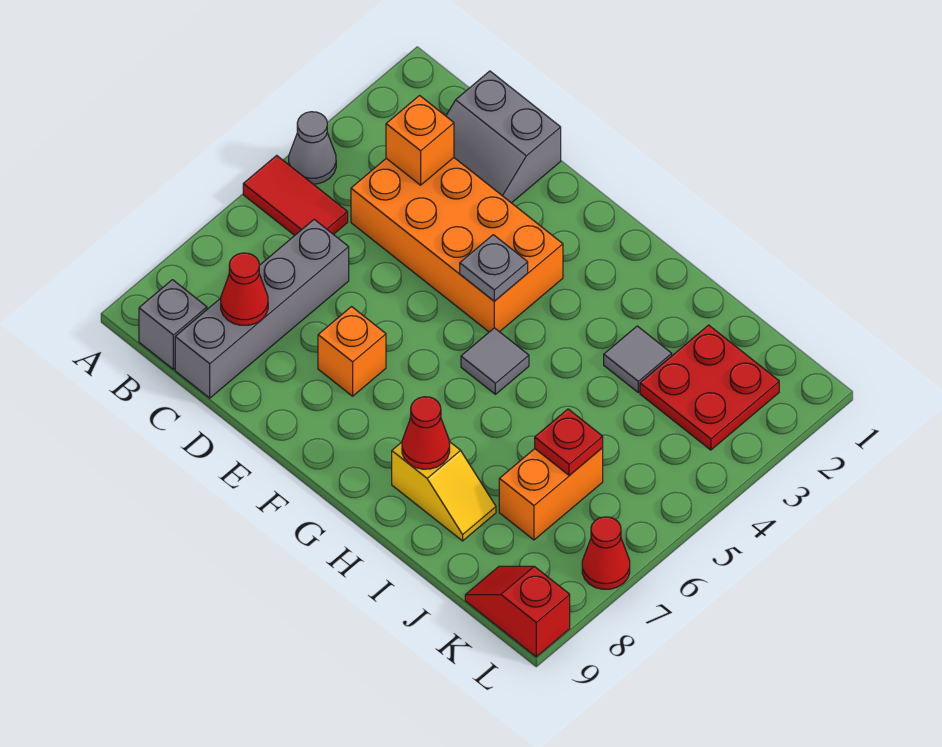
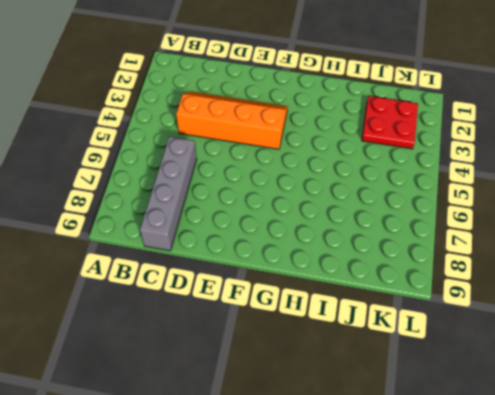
orange slope C3:F4 level 1 top 4 -> orange brick C3:F4 level 1
none -> grey cone A4 level 1
none -> red tile A5:B5 level 1
none -> grey brick B9 level 1

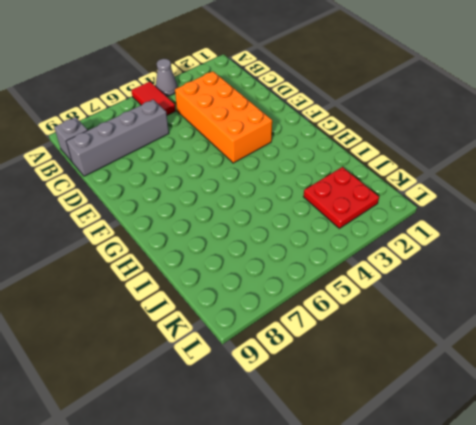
none -> grey slope C1:D2 level 1 top 1
none -> orange brick E7 level 1
none -> grey tile G5 level 1

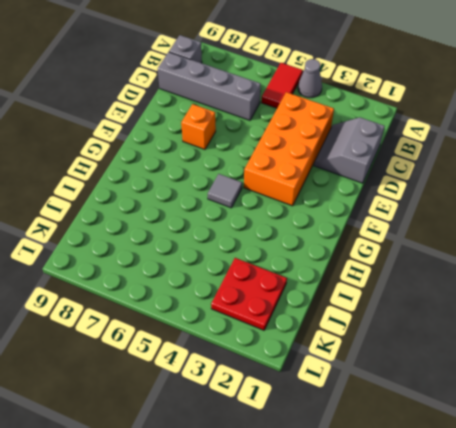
none -> yellow slope H8:I8 level 1 top H
none -> grey tile I3 level 1
none -> orange brick J6:J7 level 1

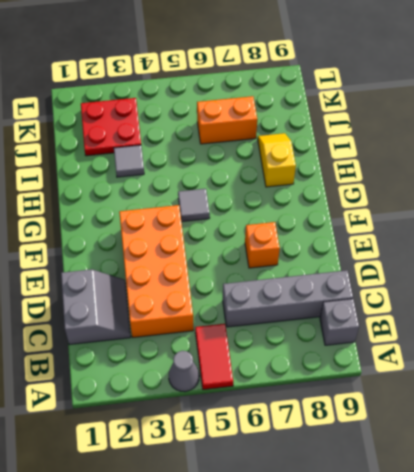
none -> red slope K9:L9 level 1 top L
none -> red cone L7 level 1
none -> orange brick C3 level 2

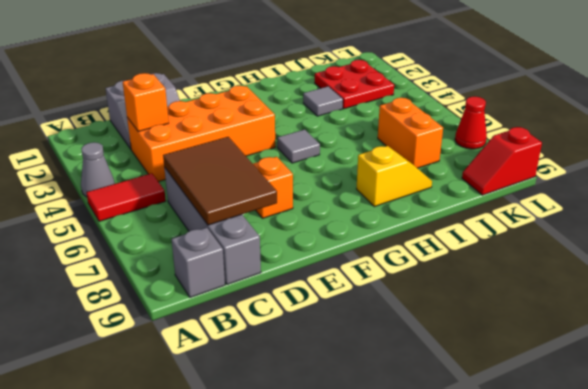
brown tile C6:D8 level 2 -> red cone C8 level 2
none -> grey plate F4 level 2
none -> red cone H8 level 2
none -> red plate J6 level 2

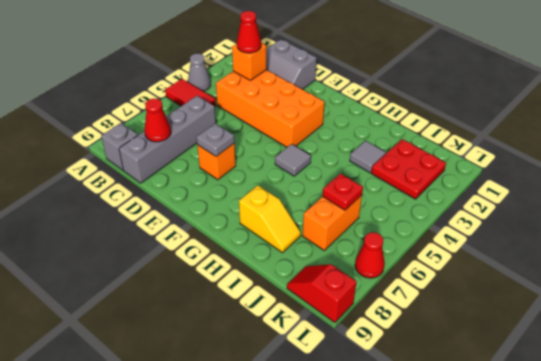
red cone C3 level 3 -> red cone H8 level 2
grey plate E7 level 2 -> grey plate F4 level 2

